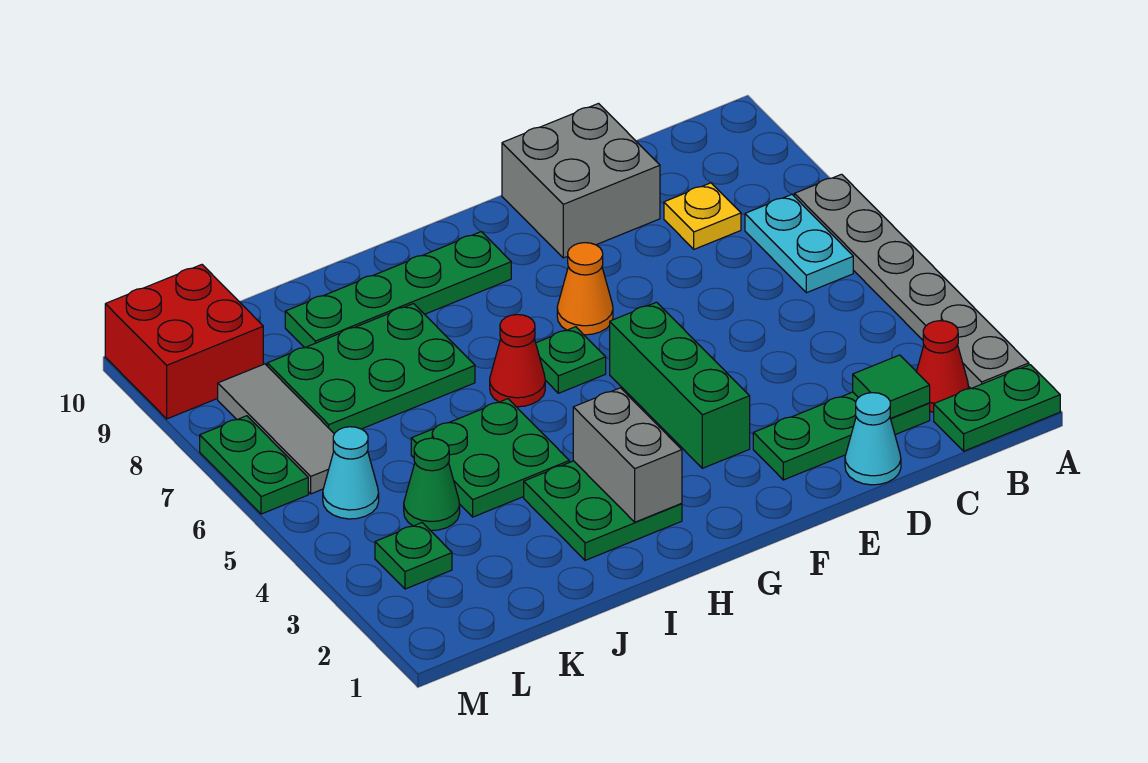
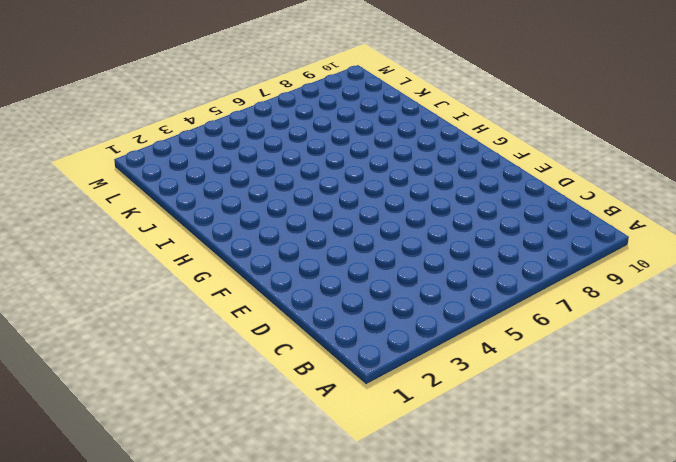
none -> green plate A1:B1 level 1
none -> grey plate A2:A7 level 1
none -> red cone B2 level 1

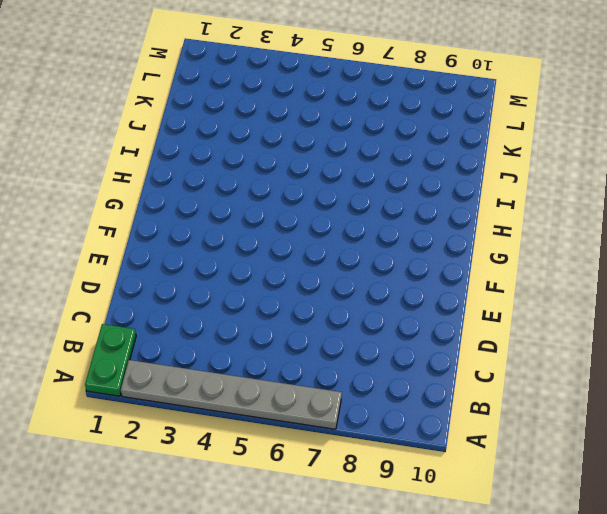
none -> red cone B2 level 1
none -> cyan plate B6:B7 level 1
none -> green plate C2:E2 level 1

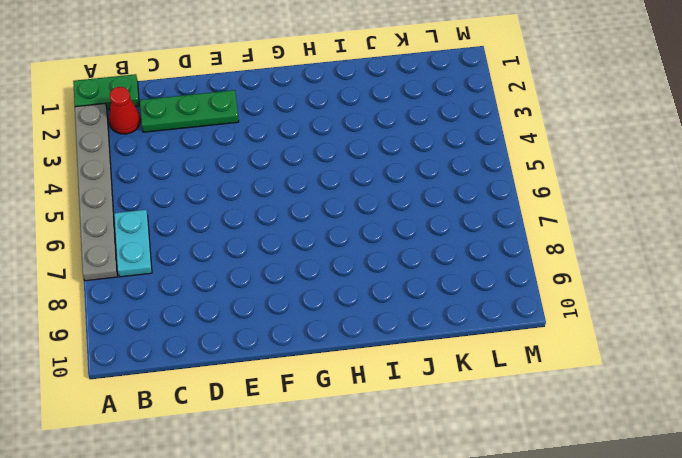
none -> yellow plate C8 level 1
none -> cyan cone D1 level 1
none -> grey brick D9:E10 level 1

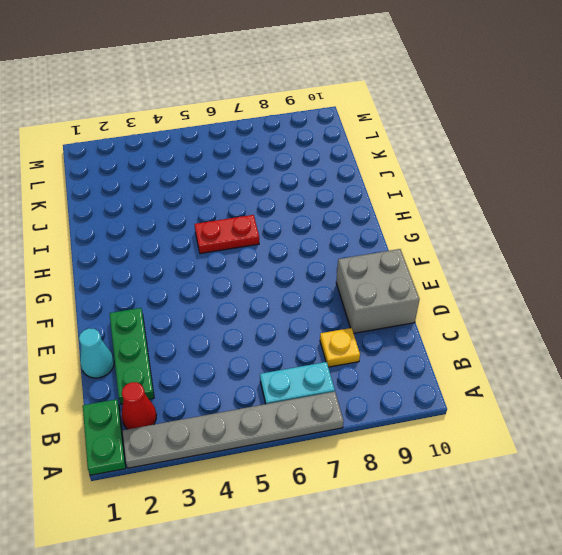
red plate H5:H6 level 1 -> red cone H6 level 1
none -> green brick F3:F5 level 1
none -> orange cone F7 level 1
none -> green plate G6 level 1

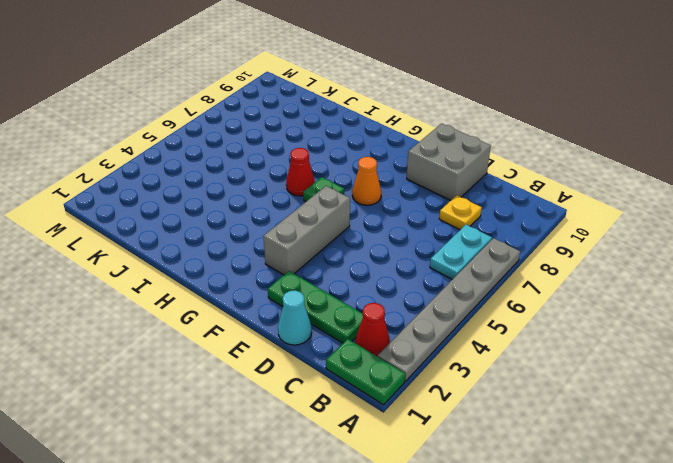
grey brick F3:F5 level 1 -> green brick F3:F5 level 1
none -> green plate G9:J9 level 1
none -> green plate H2:I3 level 1
none -> green plate I4:J5 level 1

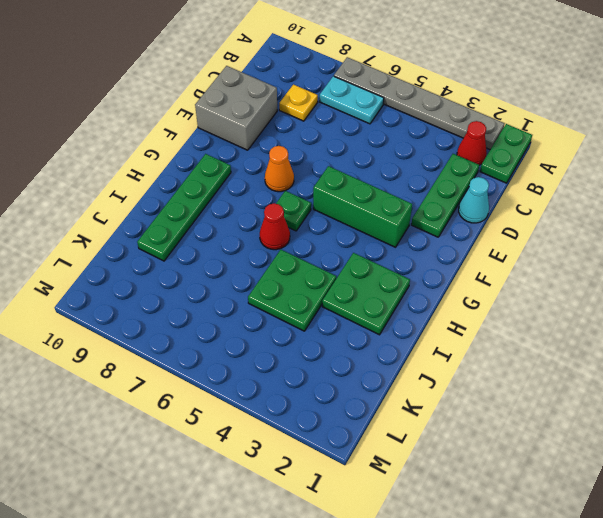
none -> green plate I7:K8 level 1
none -> green cone K4 level 1
none -> green plate L3 level 1

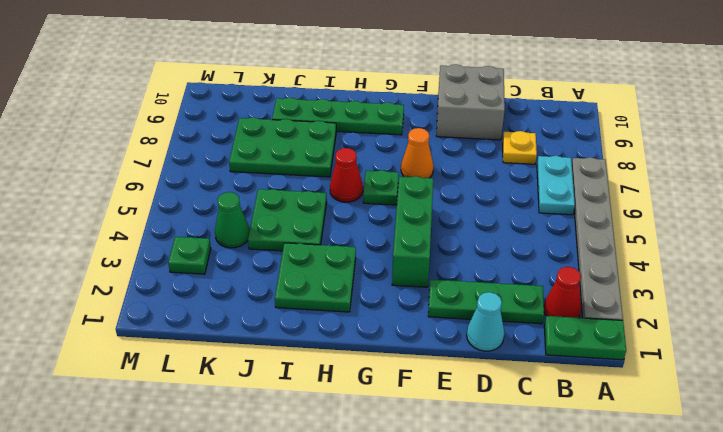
none -> cyan cone L5 level 1
none -> grey tile L6:L8 level 1
none -> red brick L9:M10 level 1

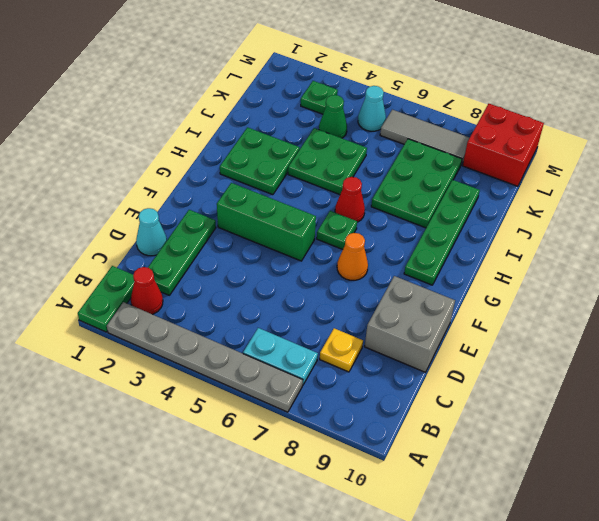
none -> green plate M6:M7 level 1
none -> green tile C2 level 2
none -> grey brick H2:H3 level 2

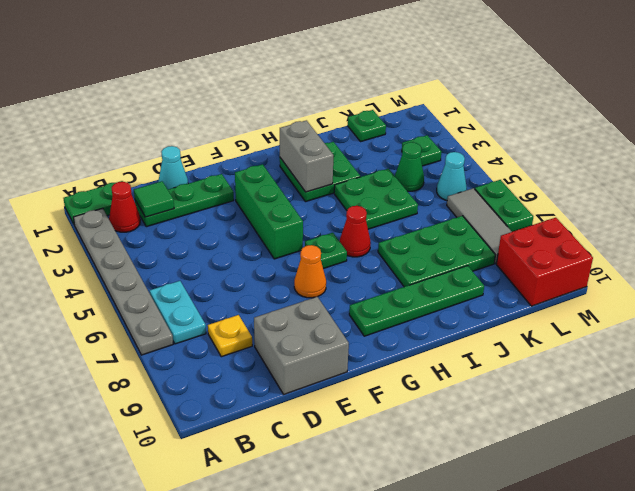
green plate K1 level 1 -> none

